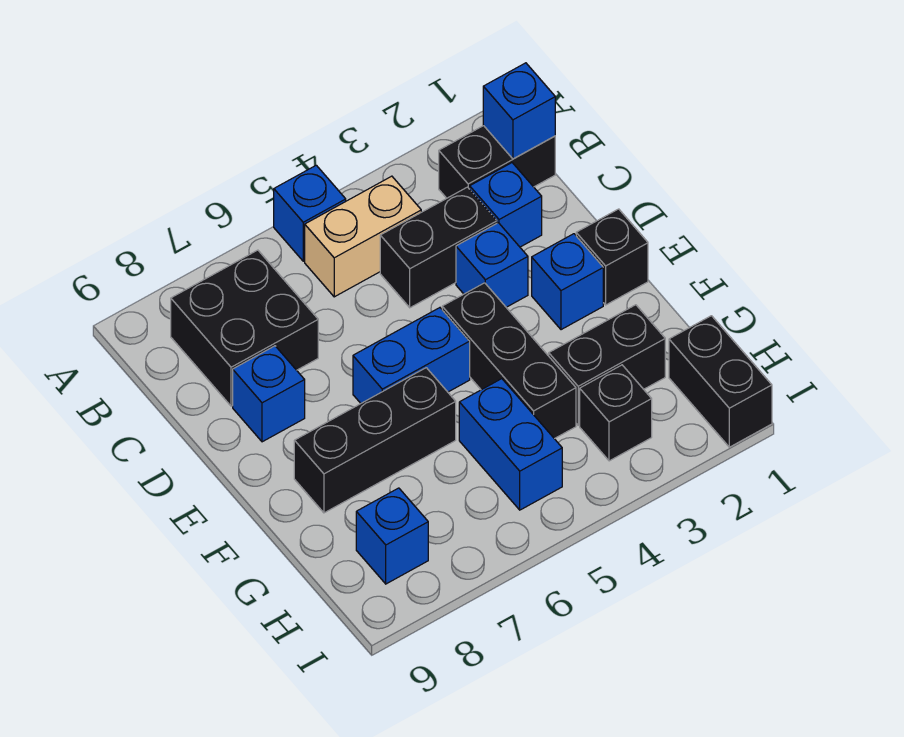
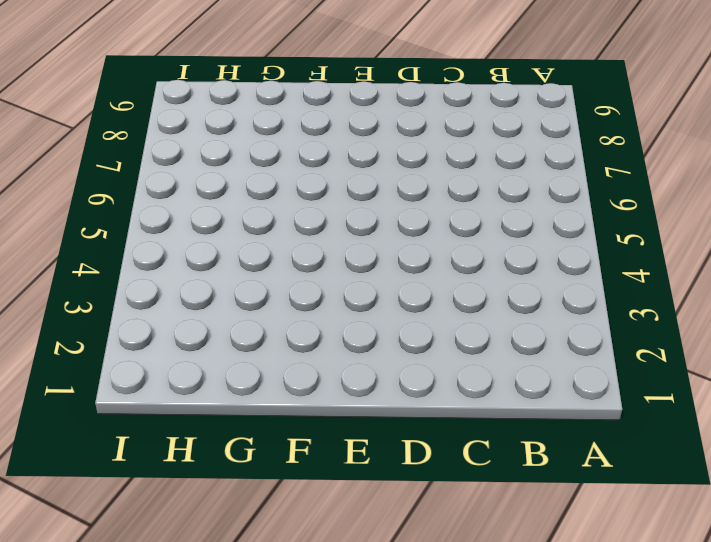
none -> blue brick A5 level 1
none -> black brick B1:B2 level 1
none -> tan brick B4:B5 level 1

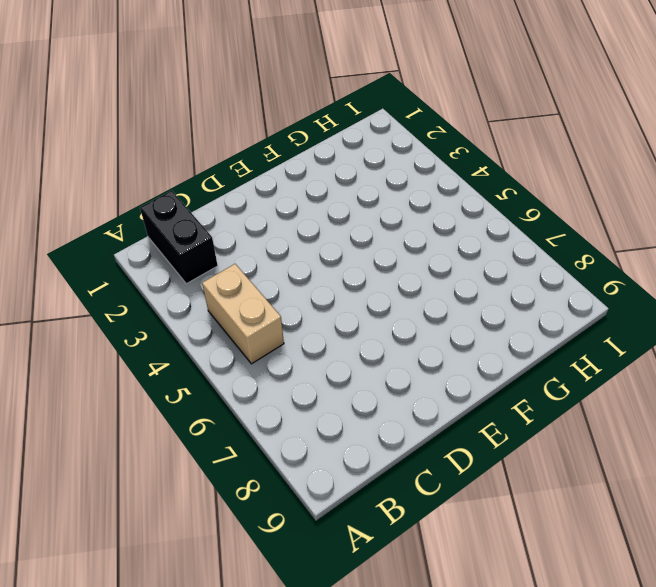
none -> blue brick A5 level 1
none -> black brick B7:C8 level 1
none -> blue brick C2 level 1

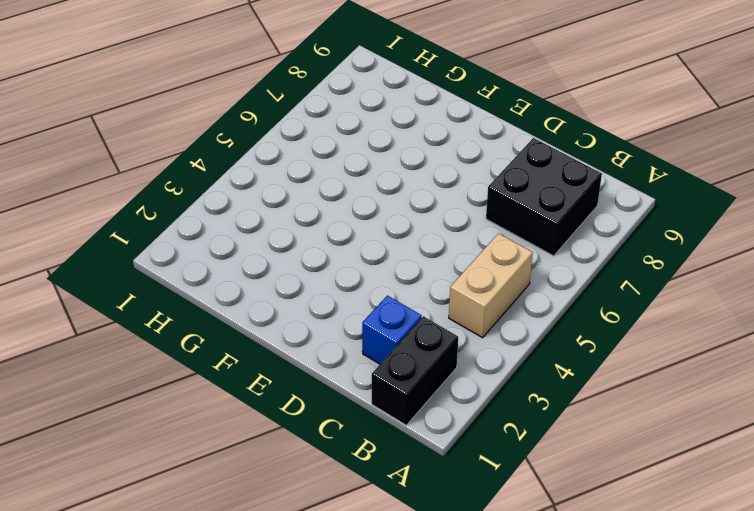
none -> blue brick A5 level 1
none -> black brick C3:C4 level 1
none -> blue brick D3 level 1

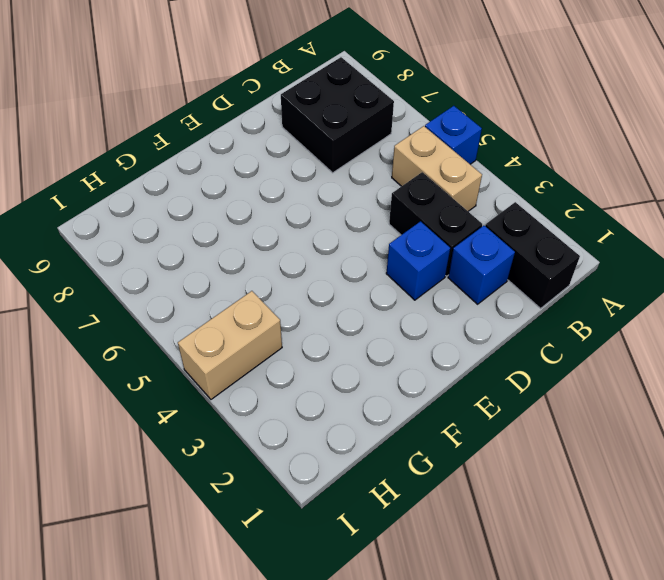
tan brick H4:I4 level 1 -> none
none -> blue brick D8 level 1
none -> black brick E1 level 1
none -> blue brick E2 level 1

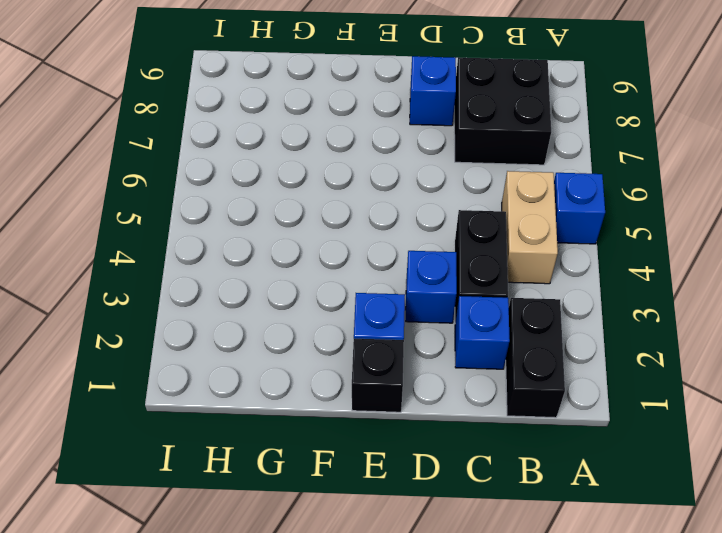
none -> black brick E4:G4 level 1
none -> blue brick E5:E6 level 1
none -> black brick F6:F8 level 1

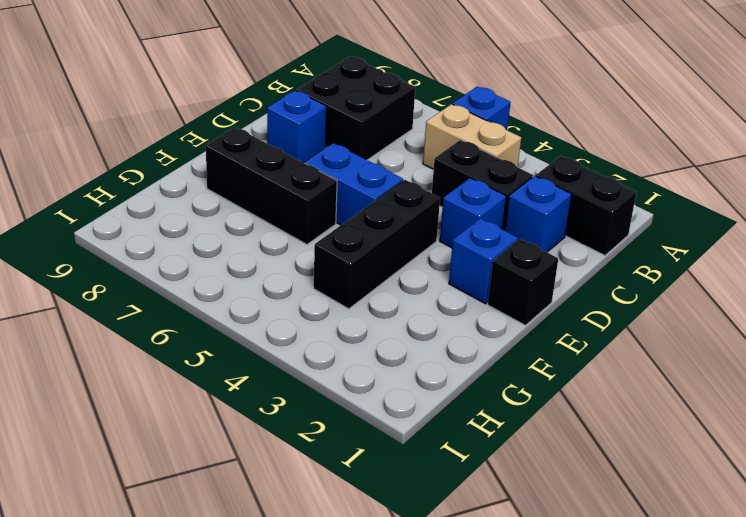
none -> black brick G2:G3 level 1
none -> blue brick G5:H5 level 1
none -> black brick H1:I1 level 1

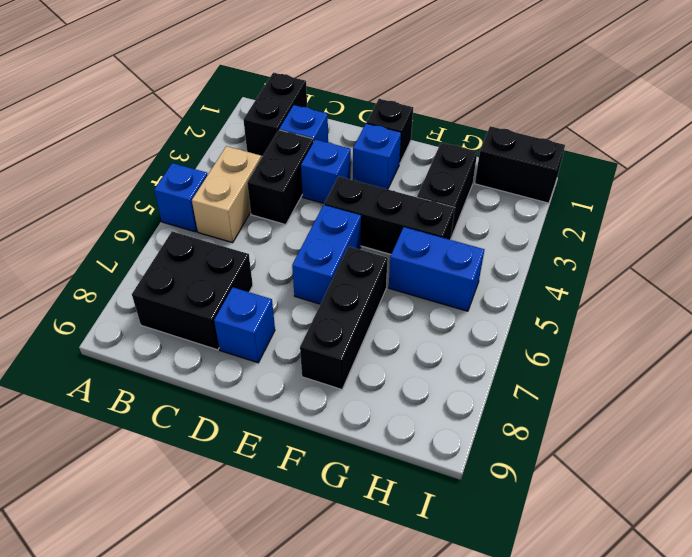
none -> black brick H3 level 1
none -> blue brick H8 level 1
none -> blue brick B1 level 2

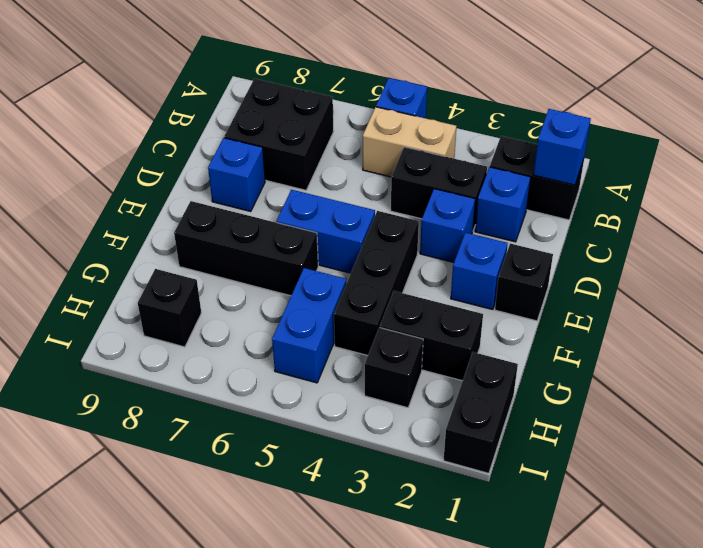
black brick H8 level 1 -> blue brick H8 level 1

